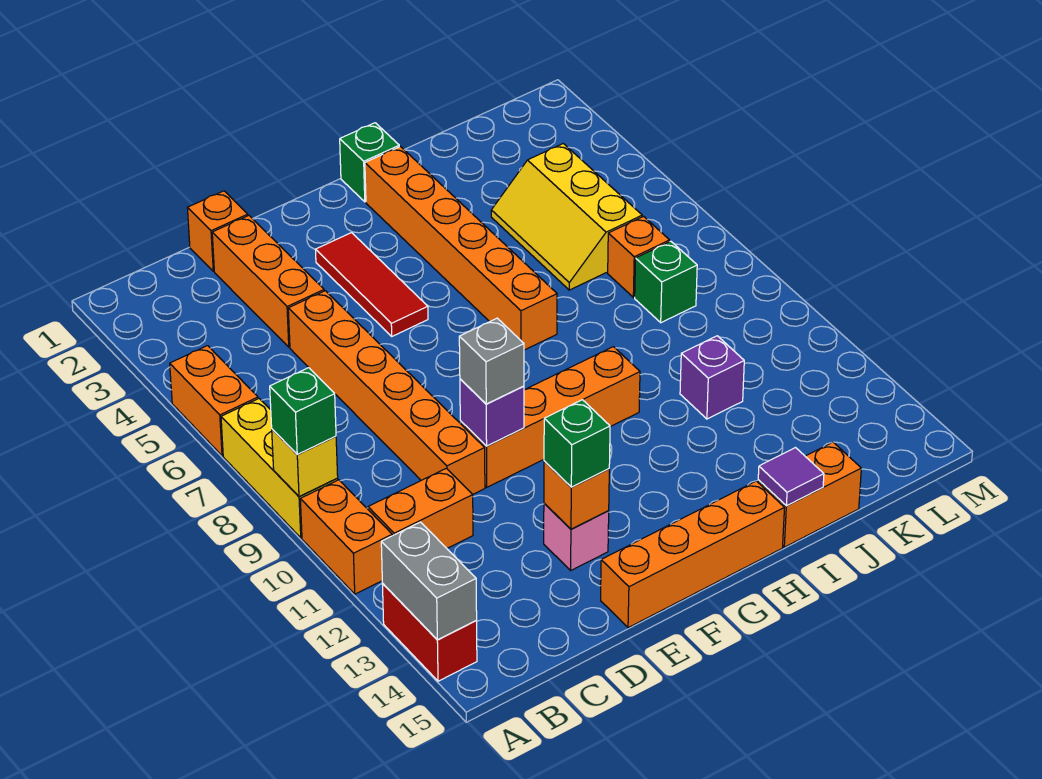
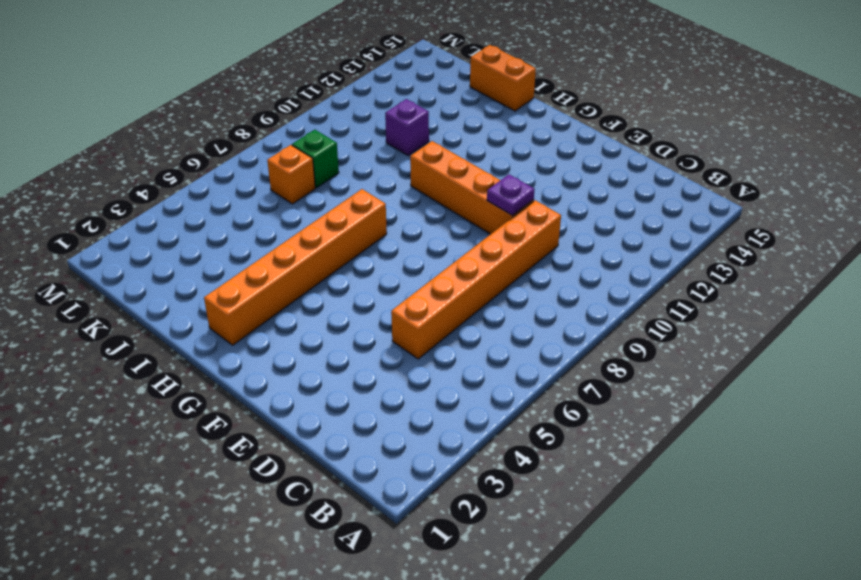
purple plate E10 level 2 -> purple brick E10 level 2
none -> orange brick A5:A6 level 1
none -> yellow brick A7:A9 level 1
none -> orange brick A10:A11 level 1

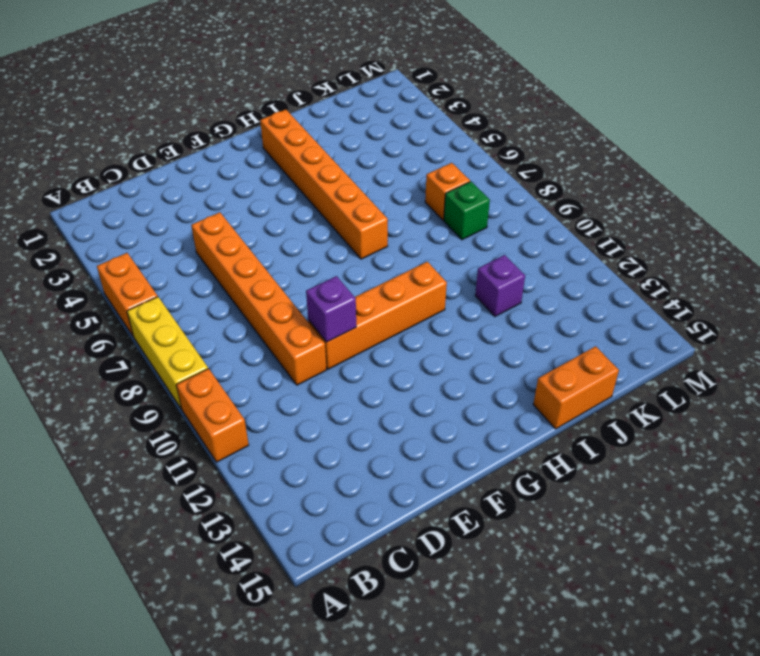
none -> red brick A13:A14 level 1
none -> orange brick B11:C11 level 1
none -> orange brick D1 level 1

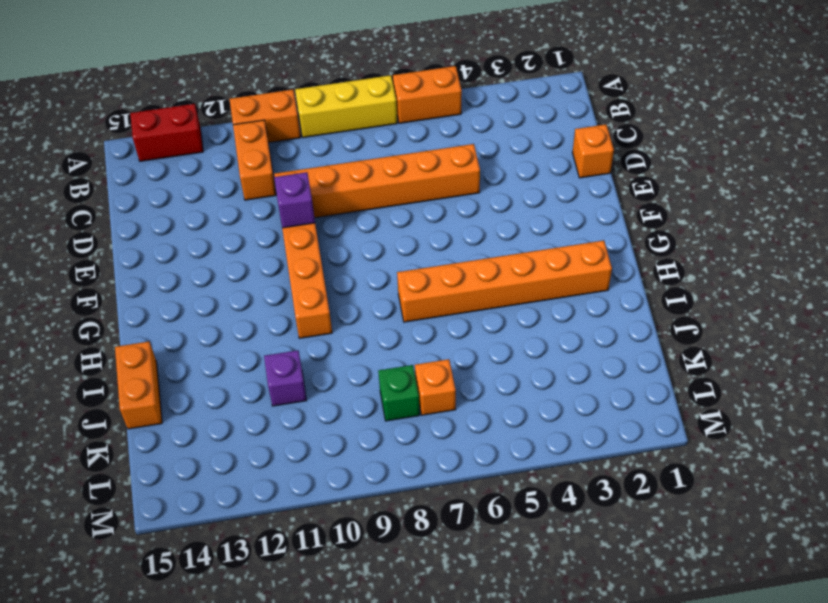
none -> orange brick D2:D4 level 1
none -> pink brick E13 level 1
none -> orange brick E15:H15 level 1

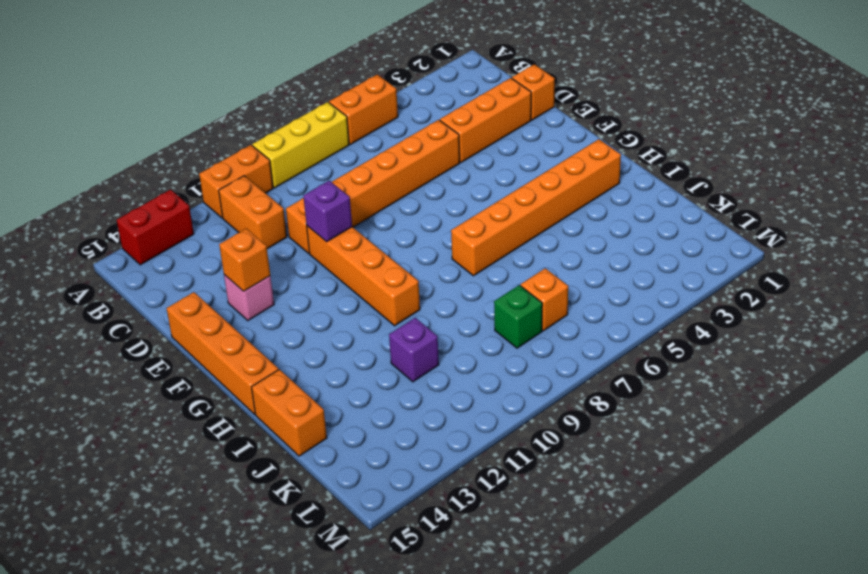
none -> red tile F3:F5 level 1
none -> green brick H1 level 1
none -> yellow slope J4:K6 level 1 top K

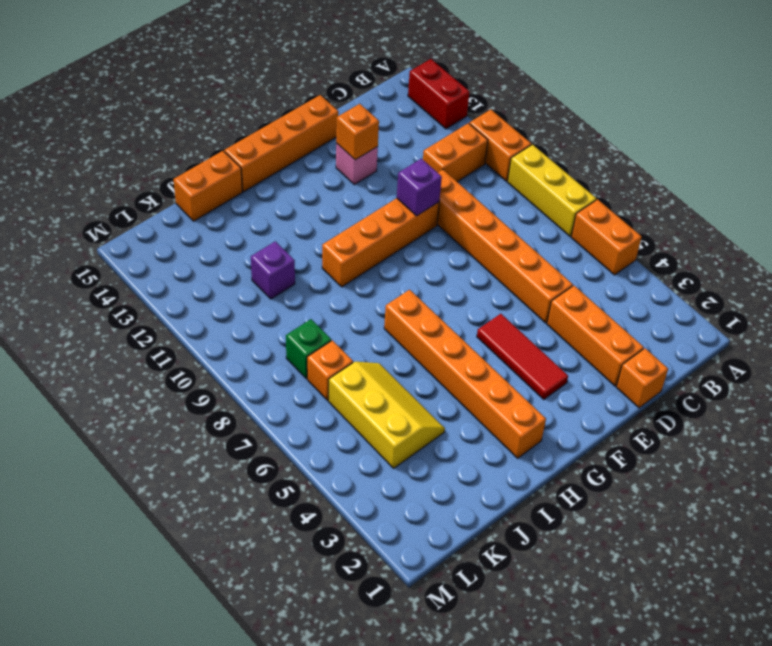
none -> green brick H1 level 1
none -> yellow brick A9 level 2
none -> grey brick A13:A14 level 2

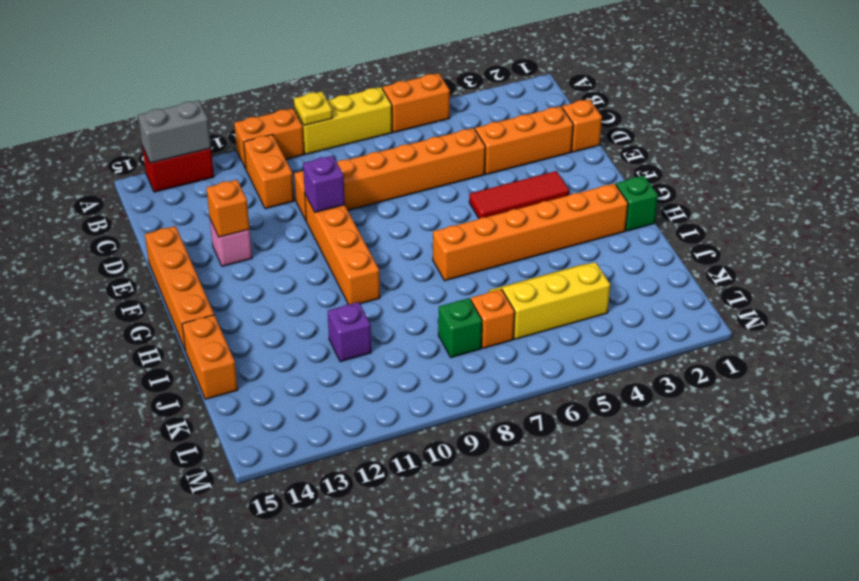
yellow plate A9 level 2 -> yellow brick A9 level 2
none -> purple tile I15 level 2
none -> green brick A9 level 3
none -> grey brick E10 level 3

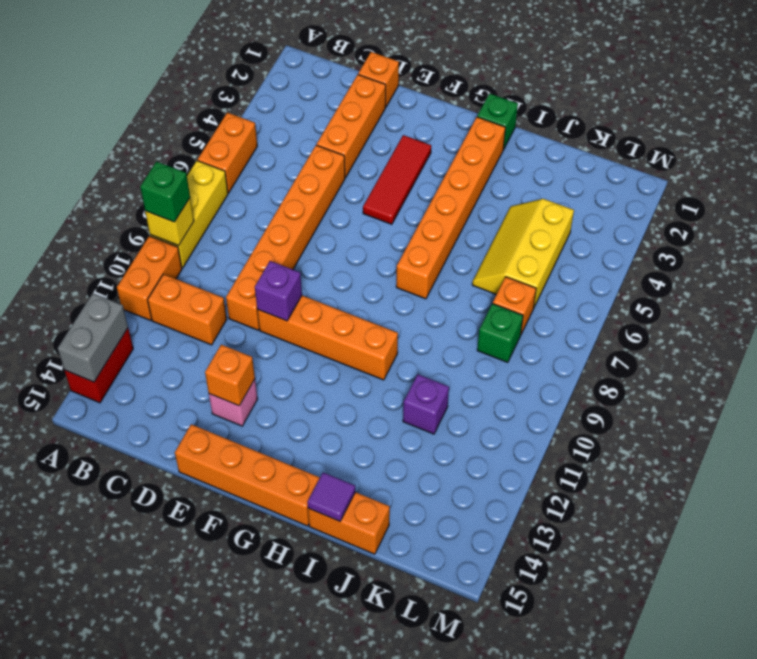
none -> grey brick E10 level 3
none -> green brick E13 level 3

